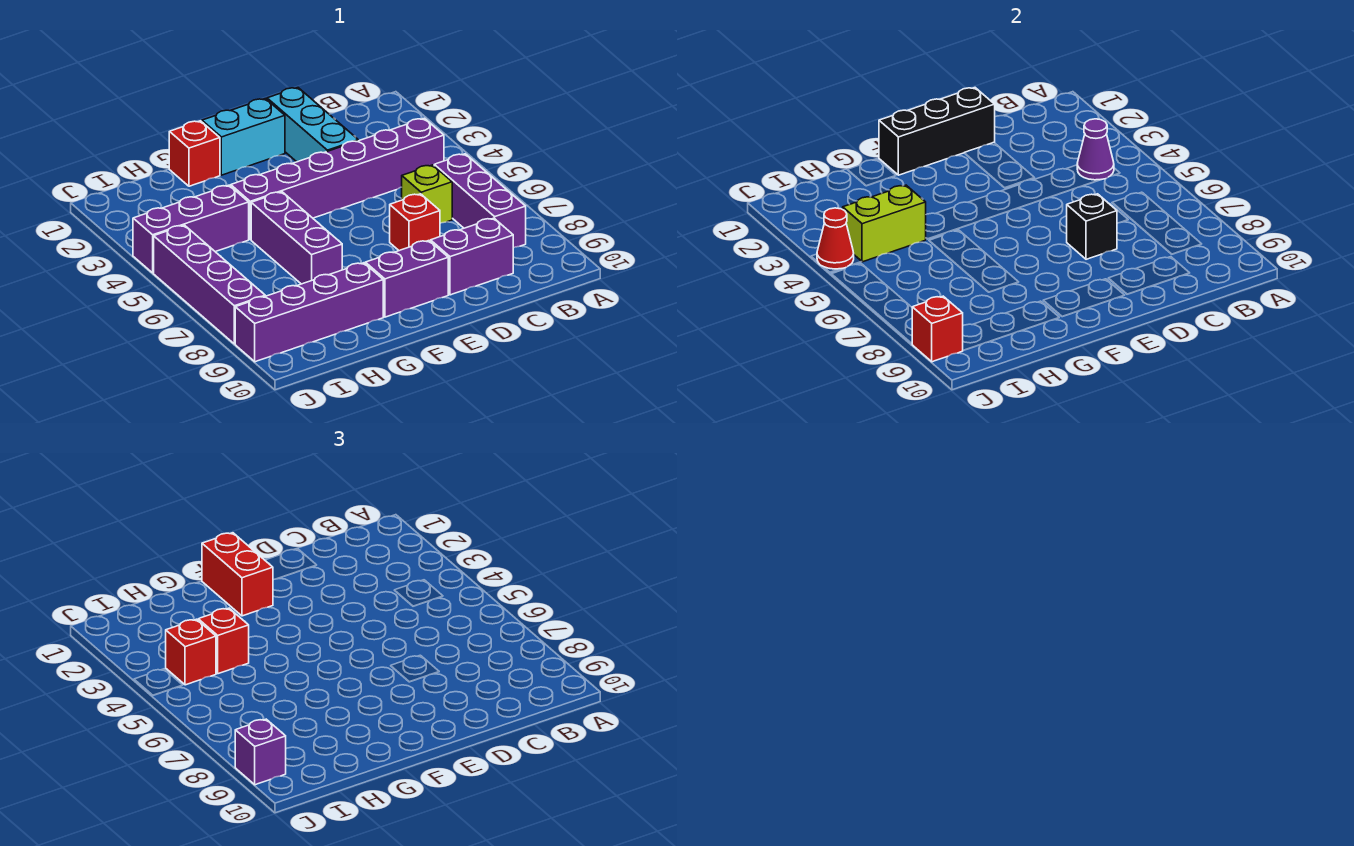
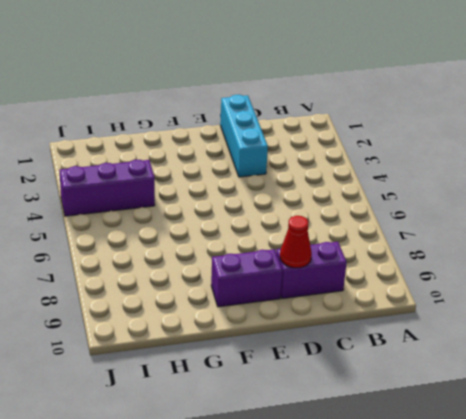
red cone D9 level 2 -> red cone J4 level 2
none -> purple brick B4:G4 level 1
none -> purple brick B6:B8 level 1
none -> lime brick C6 level 1

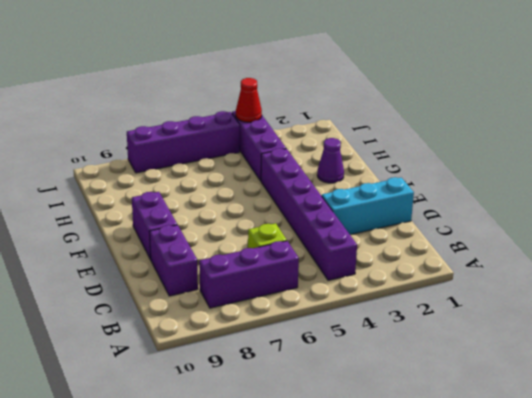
purple cone G2 level 1 -> purple cone B4 level 2
none -> red brick D7 level 1
none -> cyan brick E1:F1 level 1
none -> red brick G1 level 1

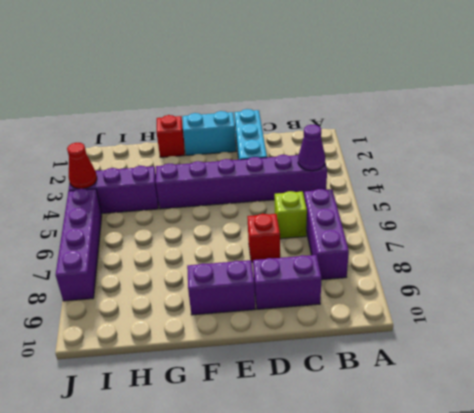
none -> purple brick G5:G7 level 1
none -> purple brick G9:J9 level 1
none -> black brick D1:F1 level 2

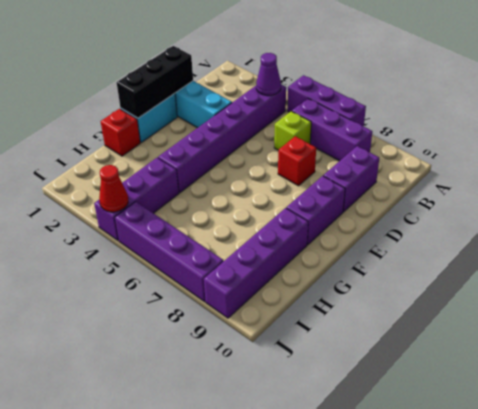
purple brick A5:A7 level 1 -> purple brick G5:G7 level 1
none -> black brick D7 level 2
none -> lime brick H4:I4 level 2
none -> red brick J9 level 2

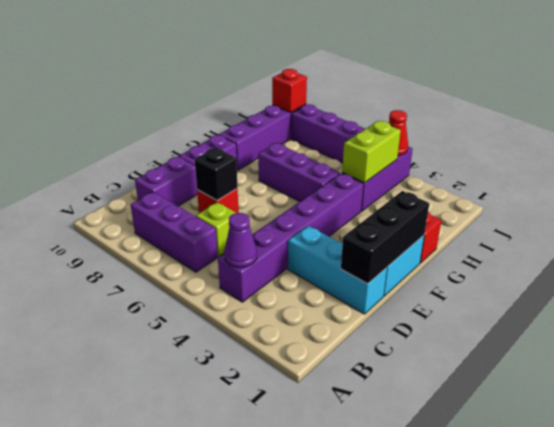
none -> red brick F1:F2 level 3
none -> red brick H4 level 3
none -> red brick I4 level 3

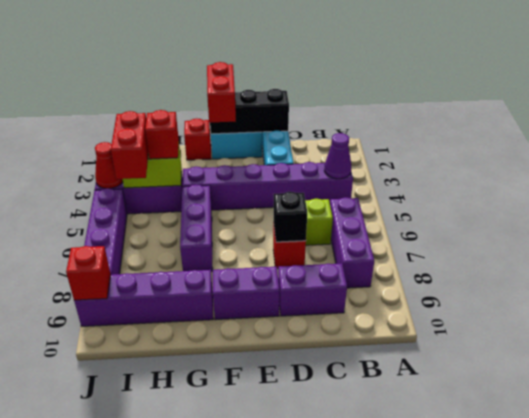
red brick I4:I5 level 3 -> red brick I4 level 3
none -> purple brick J9 level 3

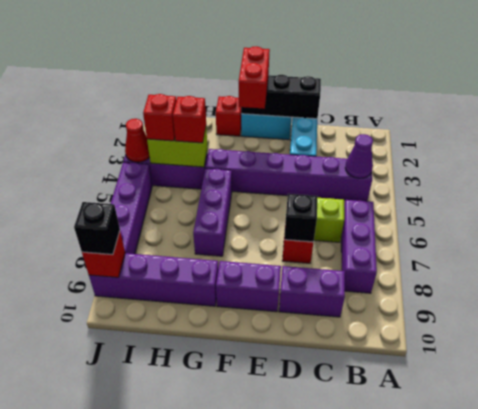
black brick J9 level 3 -> purple brick J9 level 3

